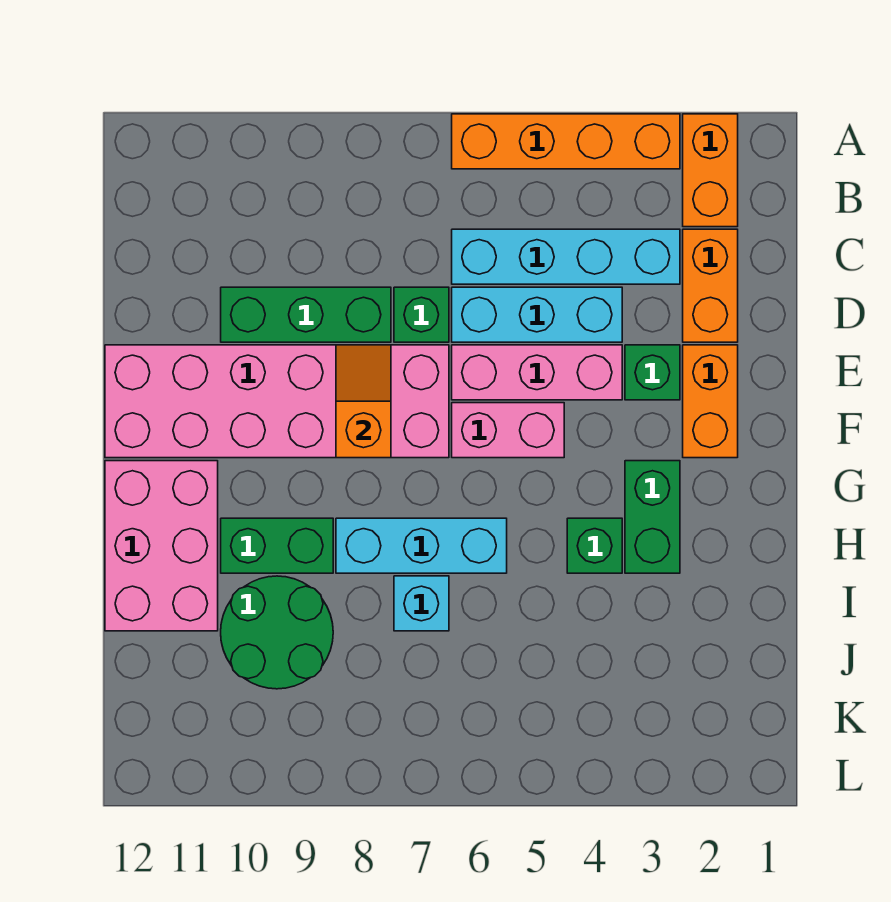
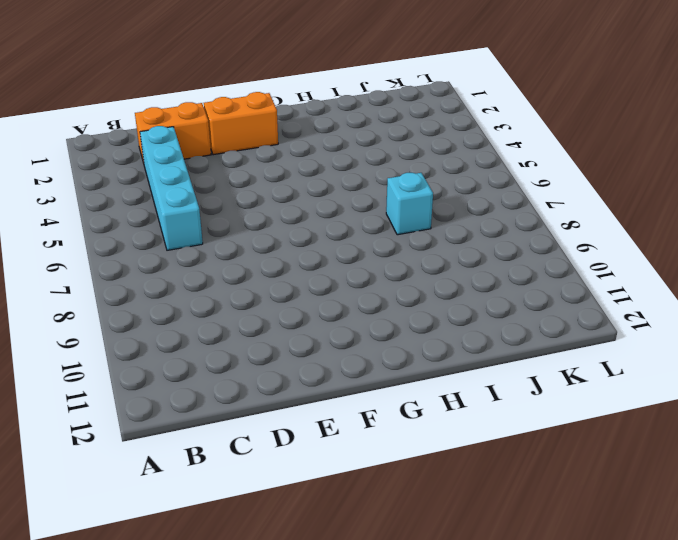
none -> orange brick A2:B2 level 1
none -> orange brick A3:A6 level 1
none -> cyan brick D4:D6 level 1

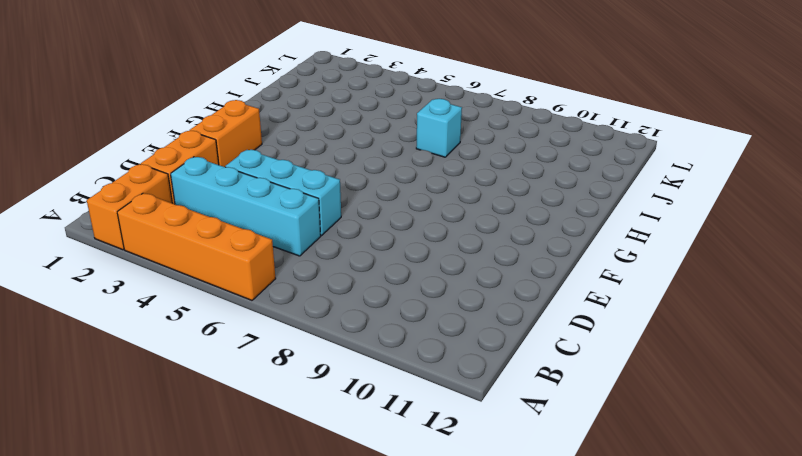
none -> green brick D7 level 1
none -> green brick D8:D10 level 1
none -> green brick E3 level 1

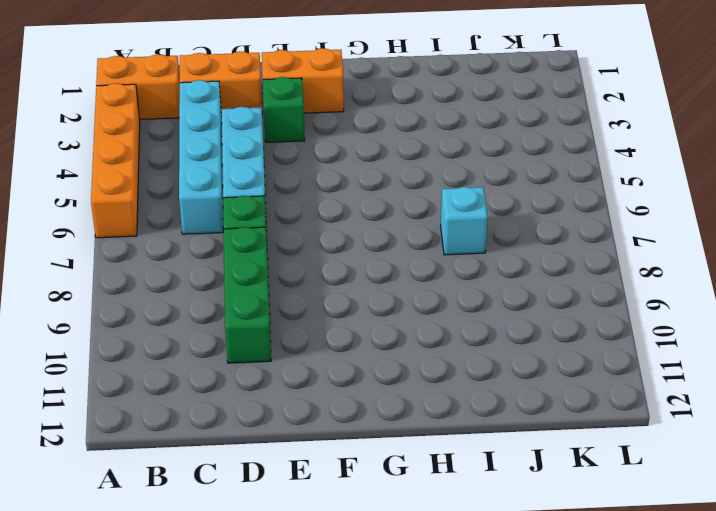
none -> pink brick E4:E6 level 1
none -> pink brick E7:F12 level 1
none -> pink brick F5:F6 level 1

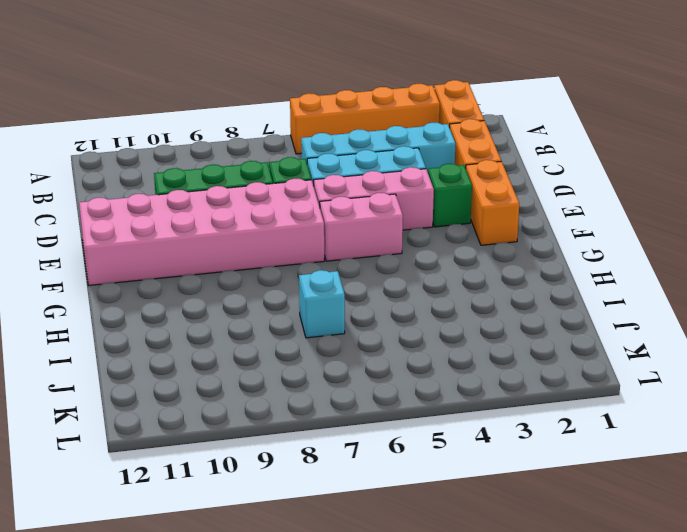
none -> green brick G3:H3 level 1
none -> pink brick G11:I12 level 1
none -> green brick H4 level 1

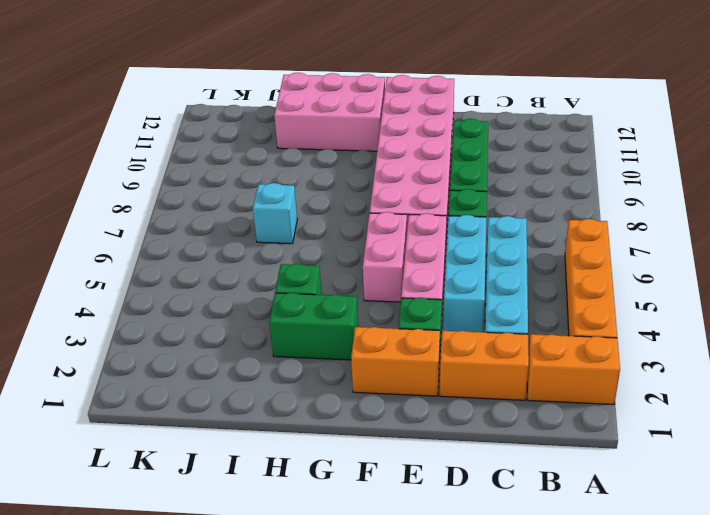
none -> cyan brick H6:H8 level 1
none -> green brick H9:H10 level 1
none -> green round brick I9:J10 level 1

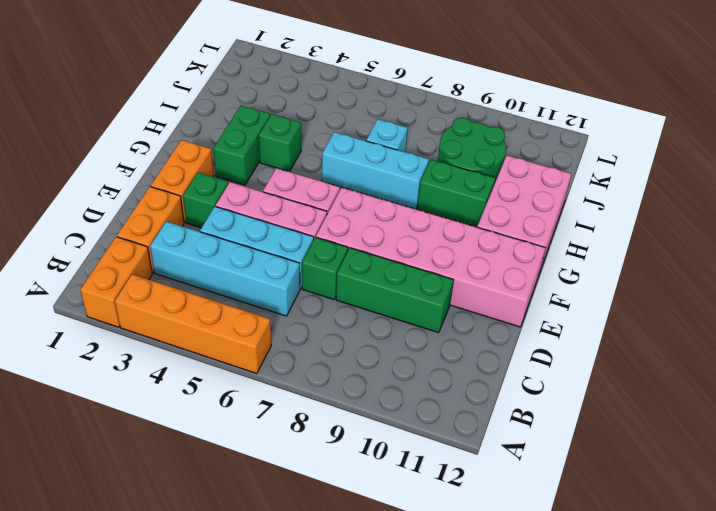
none -> orange slope E8:F8 level 2 top F

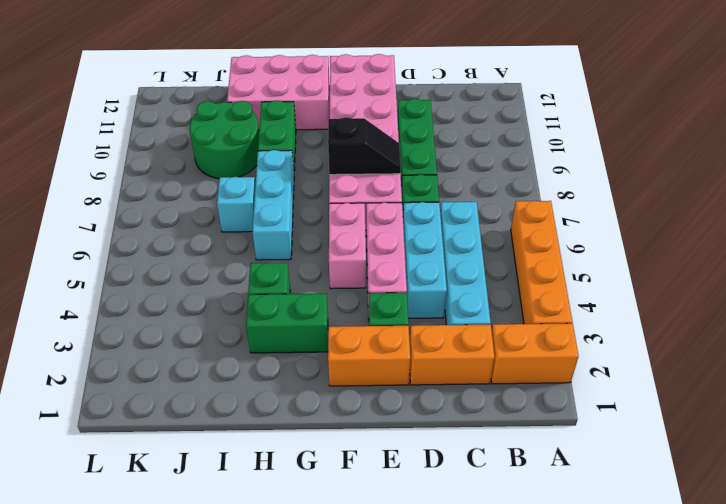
black slope E8:F8 level 2 top F -> orange slope E8:F8 level 2 top F

